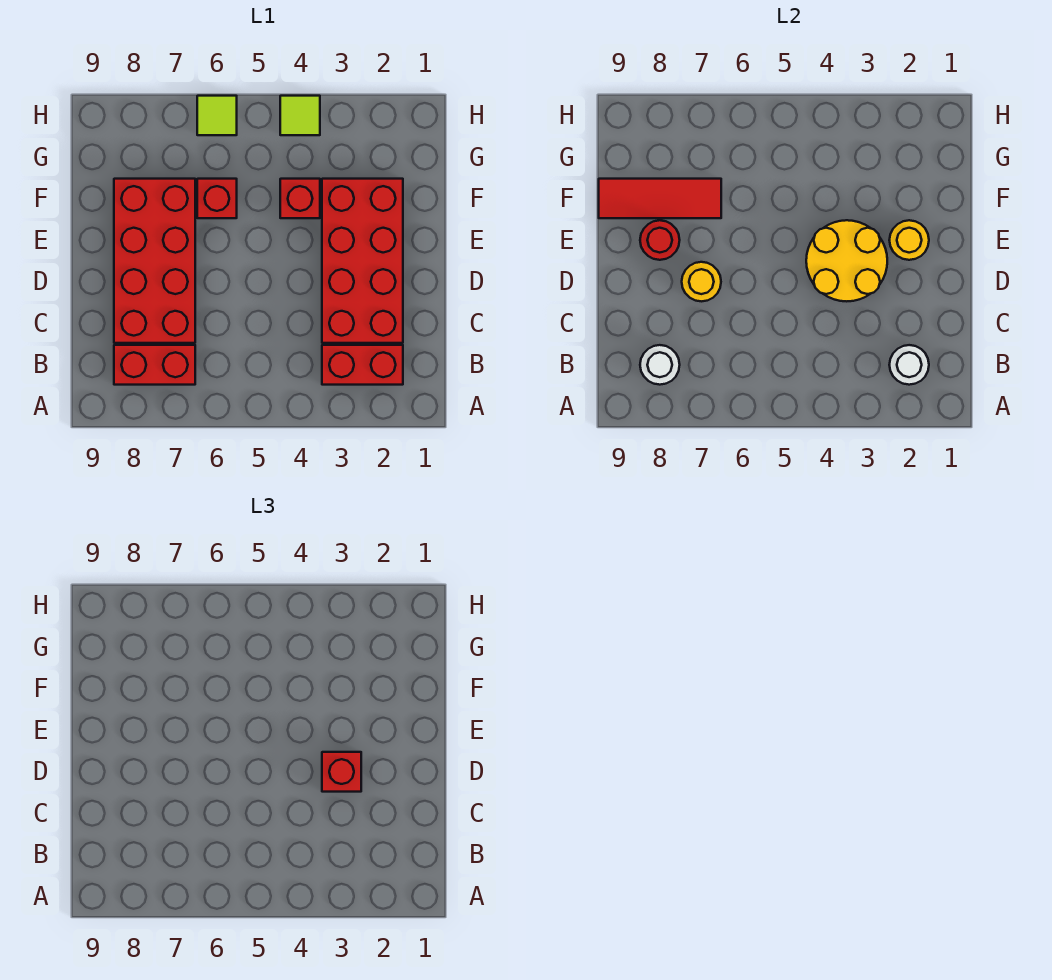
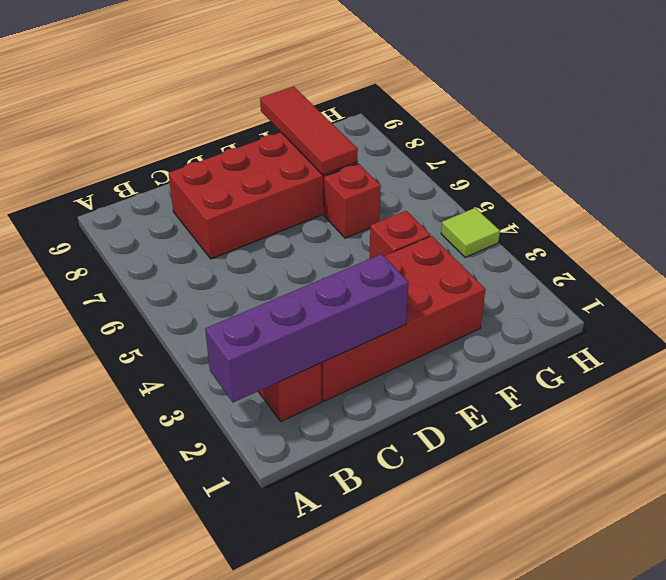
purple brick A2:D2 level 2 -> white round brick B2 level 2
none -> red brick B7:B8 level 1
none -> lime tile H6 level 1
none -> white round brick B8 level 2

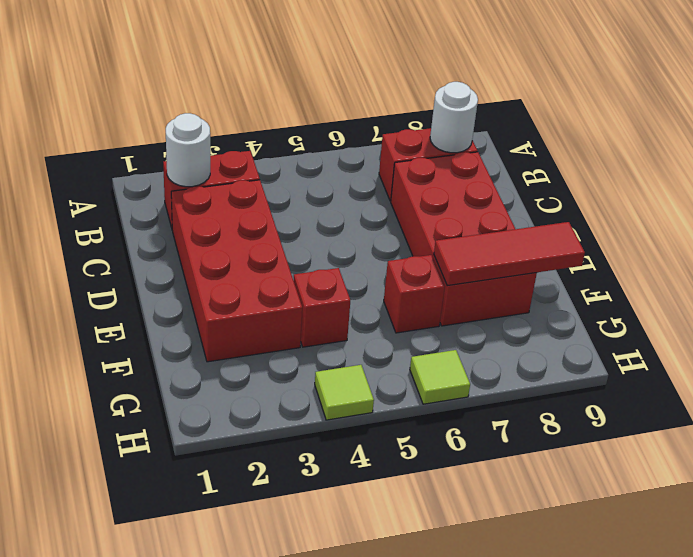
none -> yellow round brick D3:E4 level 2
none -> yellow round brick D7 level 2
none -> yellow round brick E2 level 2

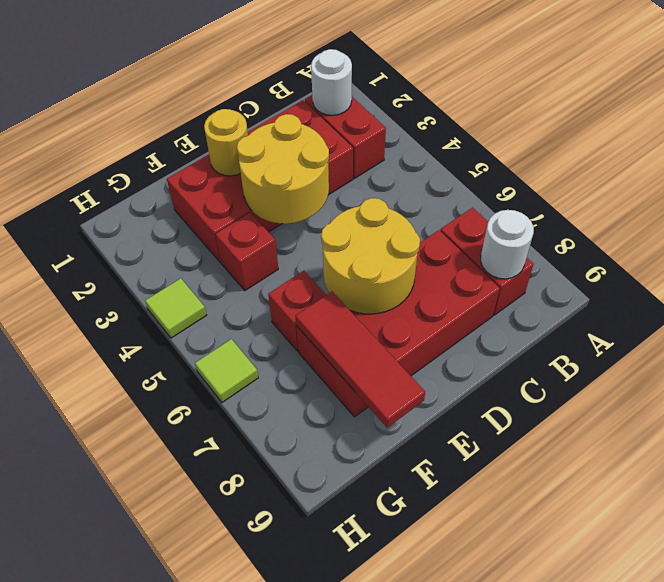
yellow round brick D6:E7 level 2 -> yellow round brick D7 level 2
none -> red round brick E8 level 2
none -> red brick D3 level 3

